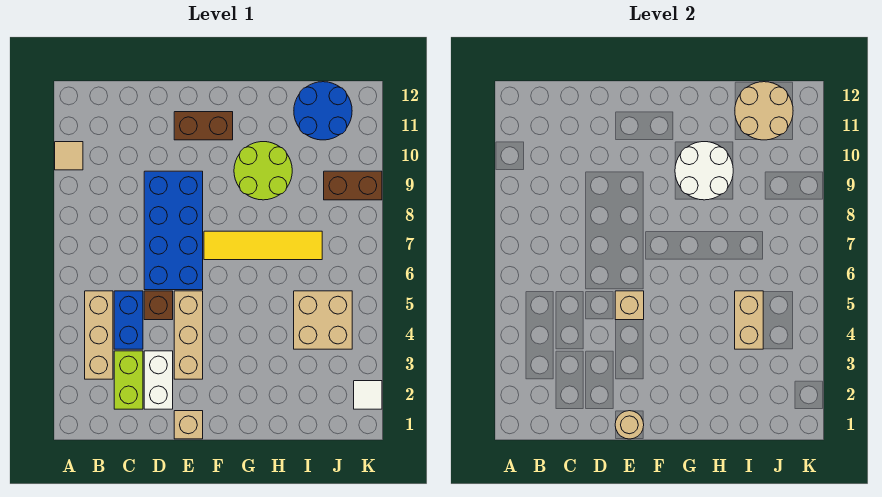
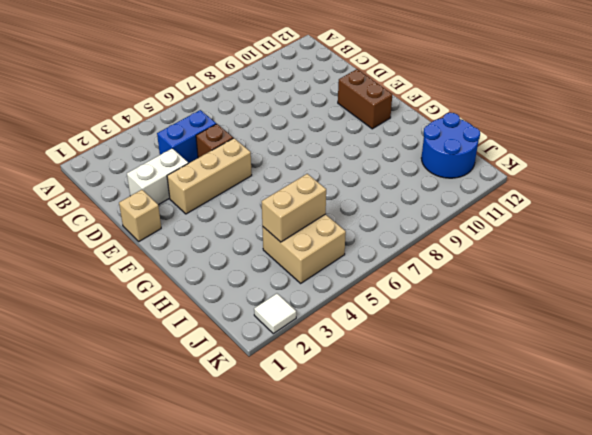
none -> tan tile A10 level 1
none -> tan brick B3:B5 level 1
none -> lime brick C2:C3 level 1

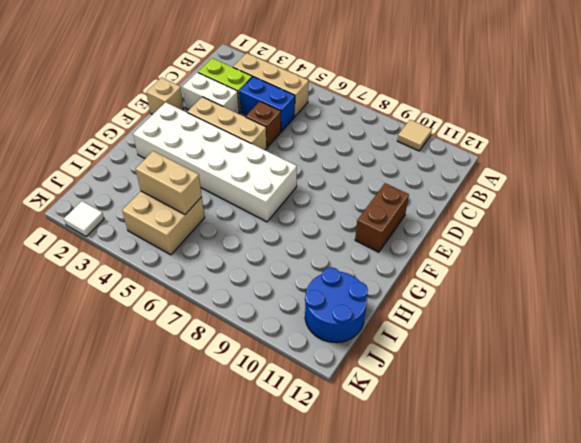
white brick F2:G7 level 1 -> yellow tile F7:I7 level 1
none -> blue brick D6:E9 level 1
none -> lime round brick G9:H10 level 1
none -> brown brick J9:K9 level 1

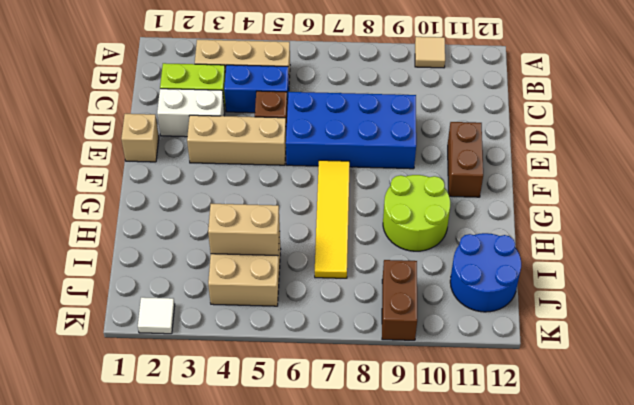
none -> tan round brick E1 level 2
none -> tan brick E5 level 2
none -> white round brick G9:H10 level 2

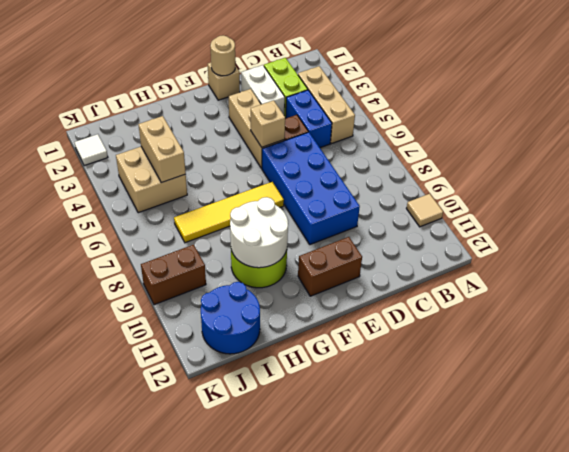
none -> tan round brick I11:J12 level 2

